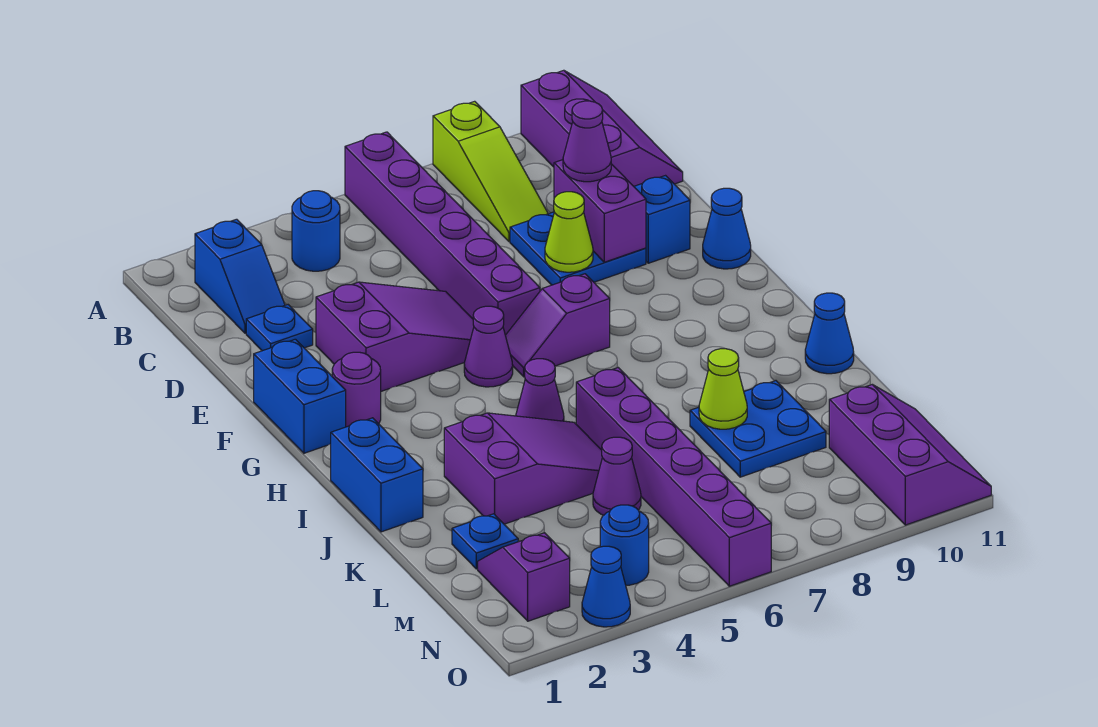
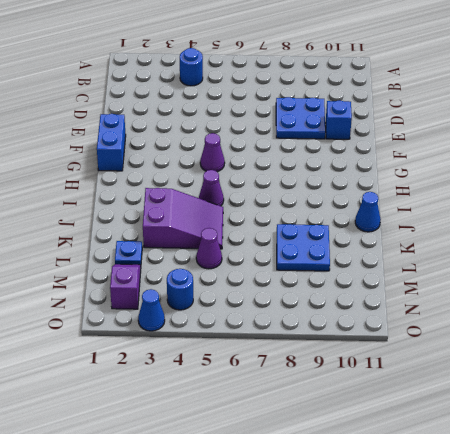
none -> purple brick A6:F6 level 1
none -> lime slope A8:C8 level 1 top A
none -> purple slope A10:C11 level 1 top 10
none -> blue slope B2:C2 level 1 top B

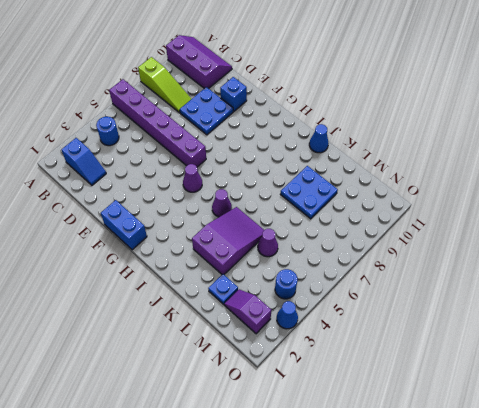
none -> blue plate D2 level 1
none -> purple slope E3:F5 level 1 top 3
none -> blue cone F11 level 1
none -> purple round brick G2 level 1

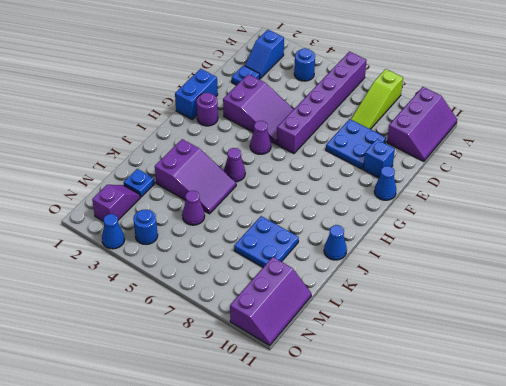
none -> purple slope G6:G7 level 1 top 7
none -> blue brick I1:J1 level 1
none -> purple brick J6:O6 level 1
none -> purple brick D9:E9 level 2

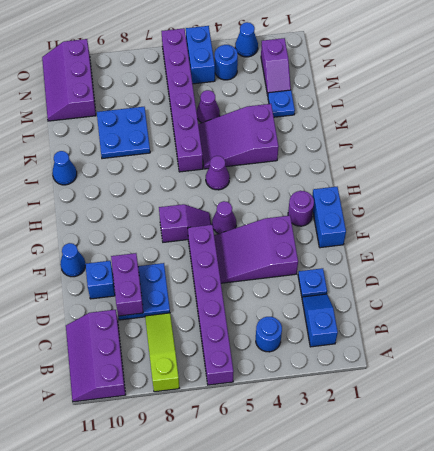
blue brick N5:O5 level 1 -> blue brick I1:J1 level 1
none -> lime cone E8 level 2
none -> lime cone K8 level 2
none -> purple cone D9 level 3

